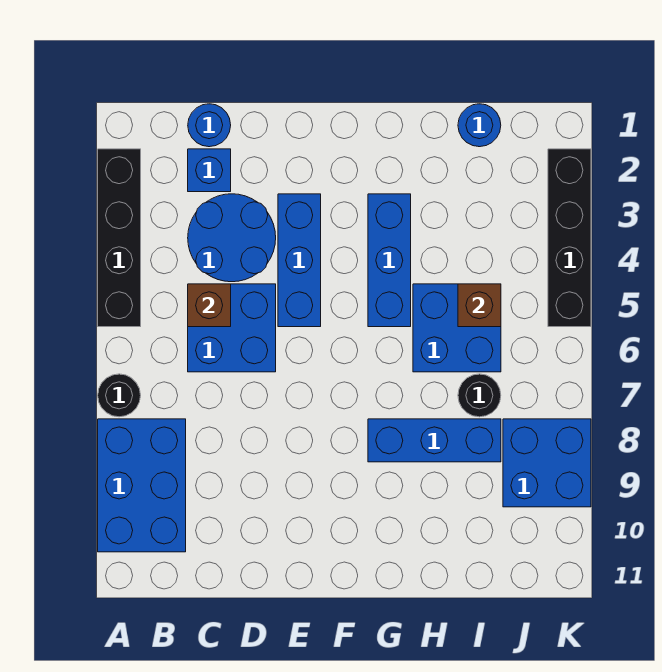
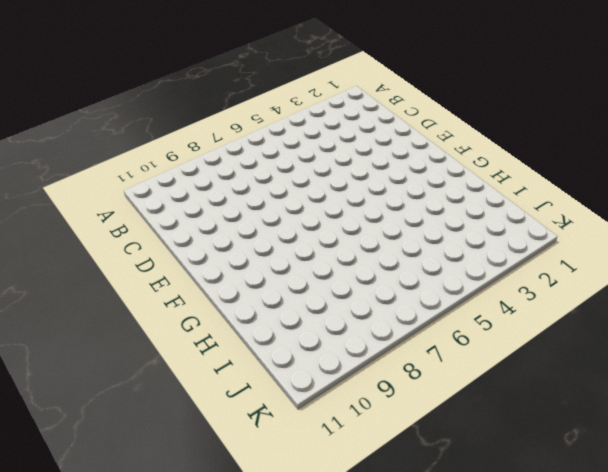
none -> black brick A2:A5 level 1
none -> black round brick A7 level 1
none -> blue brick A8:B10 level 1

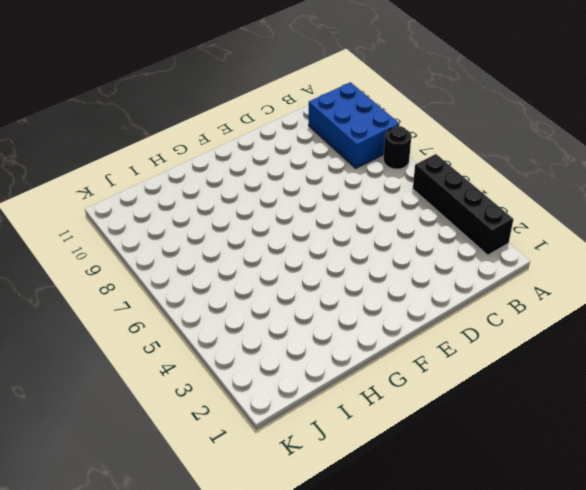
none -> blue round brick C1 level 1
none -> blue brick C2 level 1
none -> blue round brick C3:D4 level 1

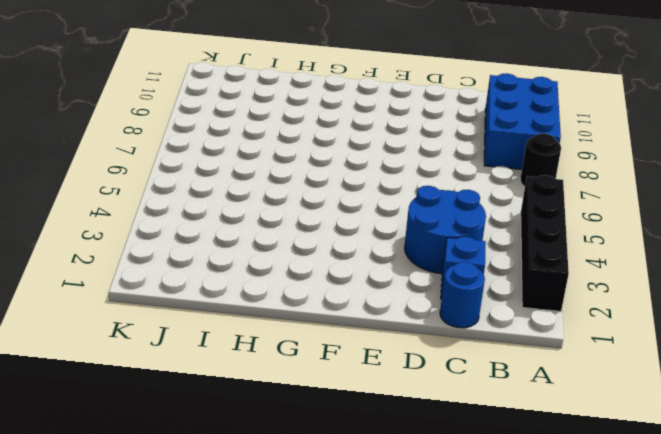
none -> blue brick C5:D6 level 1
none -> blue brick E3:E5 level 1
none -> blue brick G3:G5 level 1

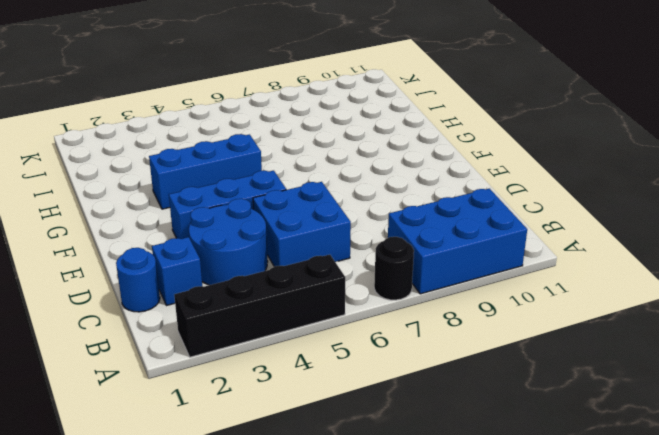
none -> blue brick G8:I8 level 1
none -> blue brick H5:I6 level 1
none -> blue round brick I1 level 1

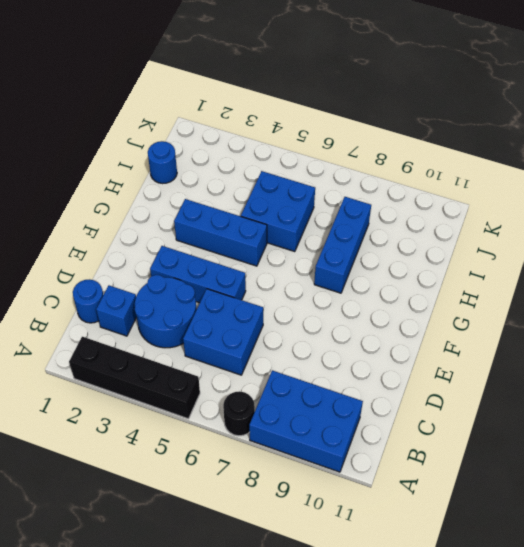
none -> black round brick I7 level 1
none -> blue brick J8:K9 level 1
none -> black brick K2:K5 level 1

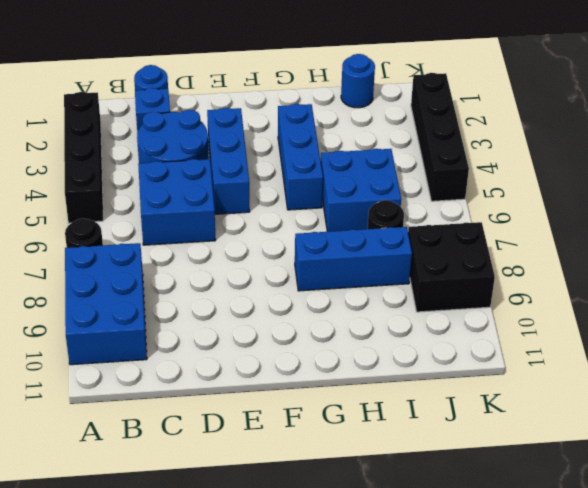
black brick J8:K9 level 1 -> blue brick J8:K9 level 1
none -> brown brick C5 level 2
none -> brown brick I5 level 2

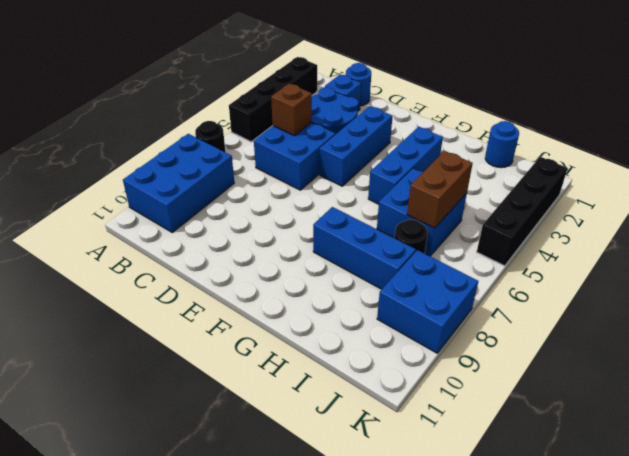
brown brick I5:I6 level 2 -> brown brick I5 level 2

